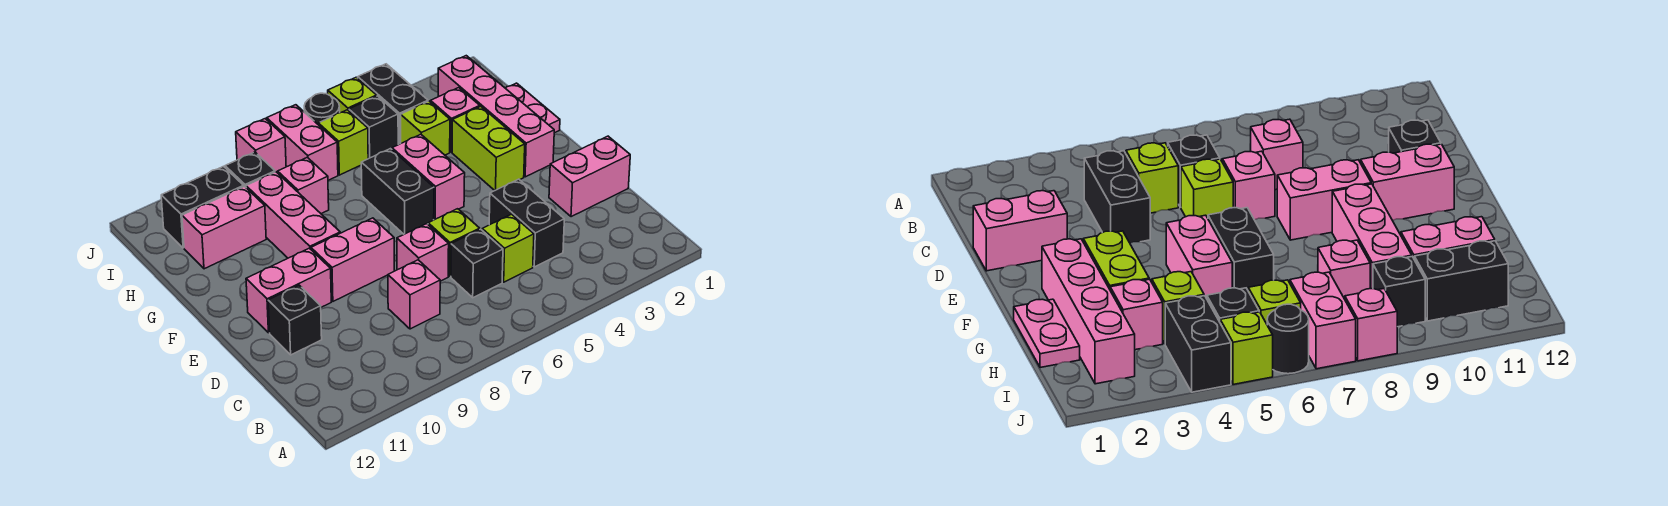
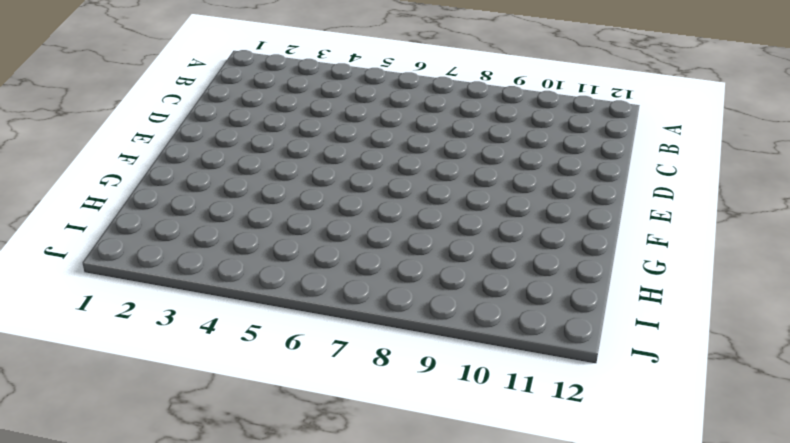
none -> black brick C4:D4 level 1
none -> lime brick C5 level 1
none -> black brick C6 level 1

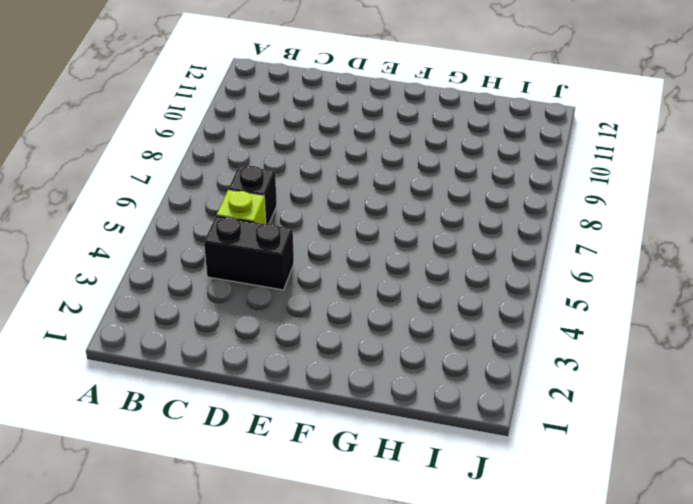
none -> pink brick C8 level 1
none -> pink brick D1:D2 level 1
none -> lime brick D6 level 1

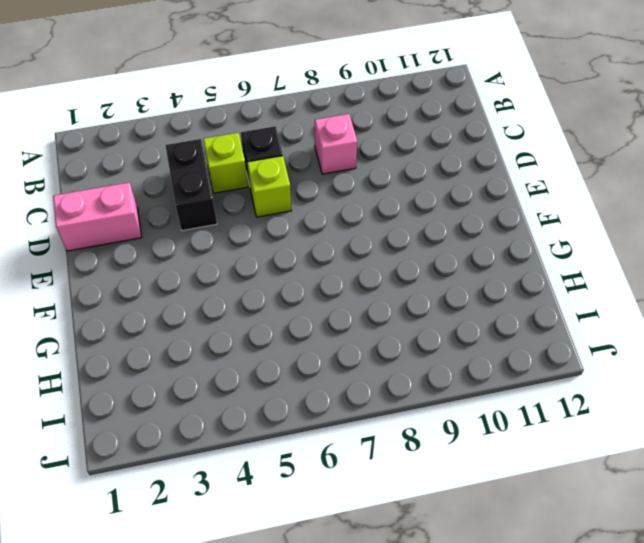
none -> pink brick D7 level 1
none -> black brick D11 level 1
none -> pink brick E8:E9 level 1

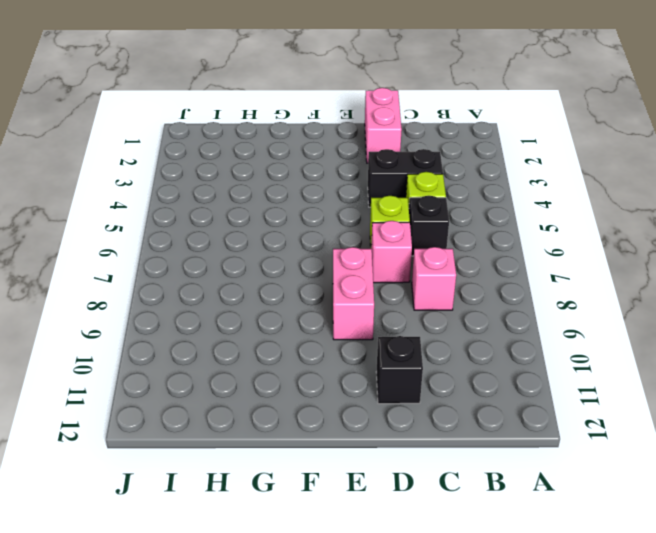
none -> pink brick E10:E11 level 1
none -> pink brick F2:I2 level 1
none -> lime brick F3:G3 level 1

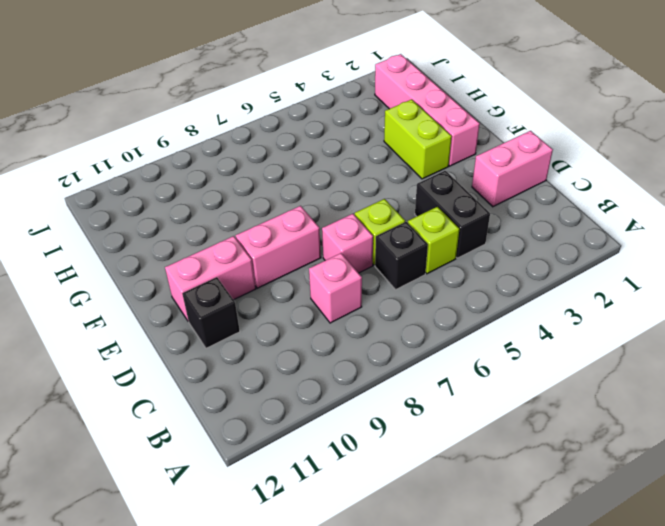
none -> pink brick F5:G5 level 1
none -> black brick F6:G6 level 1
none -> pink brick F9:H9 level 1

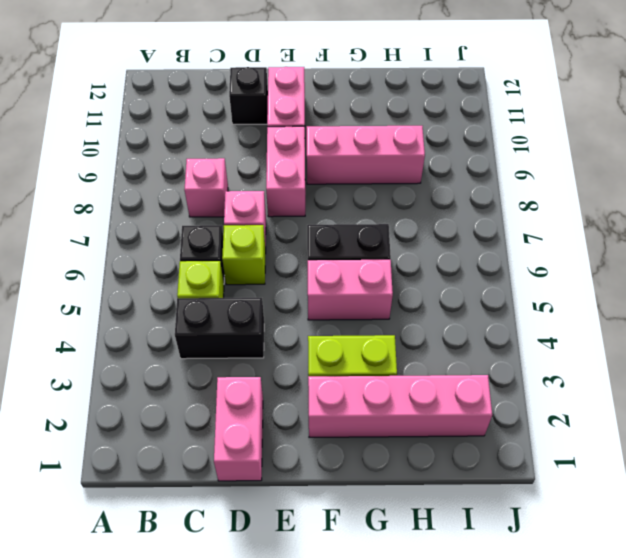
none -> pink plate G1:H1 level 1
none -> pink brick H3 level 1
none -> lime brick H4 level 1

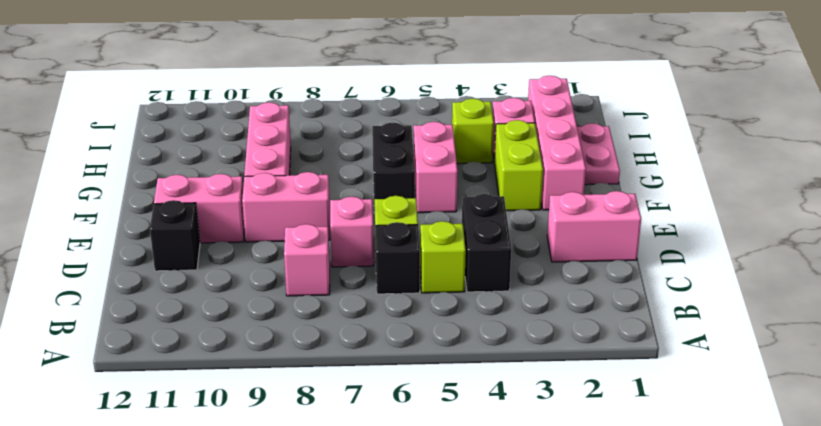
none -> pink brick H8 level 1
none -> pink brick H10:H11 level 1
none -> black brick I4:J4 level 1

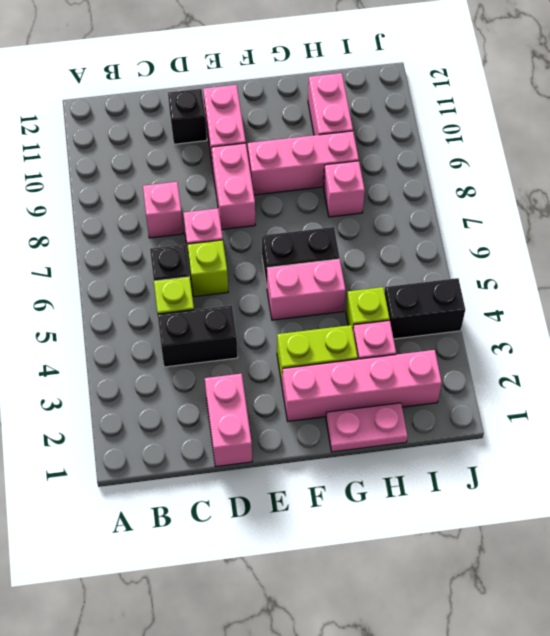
none -> black brick I5 level 1
none -> lime brick I6 level 1
none -> pink brick I7:J7 level 1

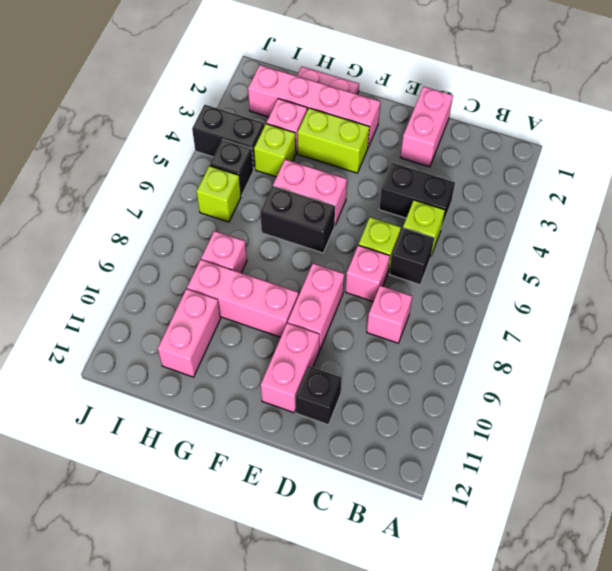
none -> pink brick I7:J7 level 1
none -> black brick I9 level 1
none -> black brick I10:I11 level 1

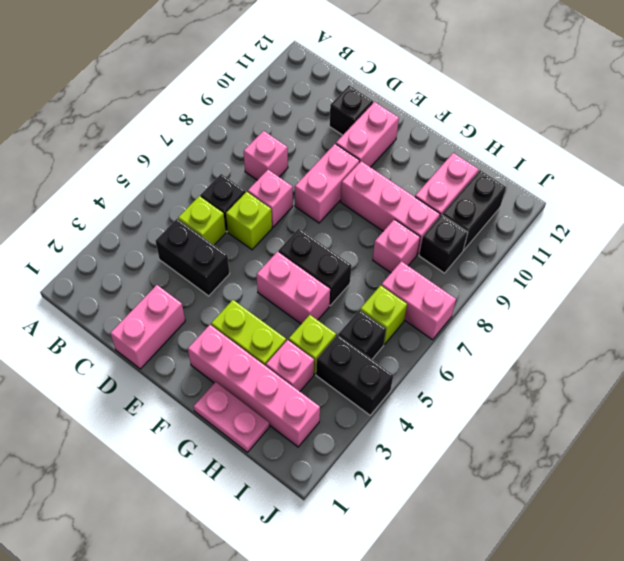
none -> lime brick J5 level 1
none -> black round brick J6 level 1
none -> pink brick J8 level 1

